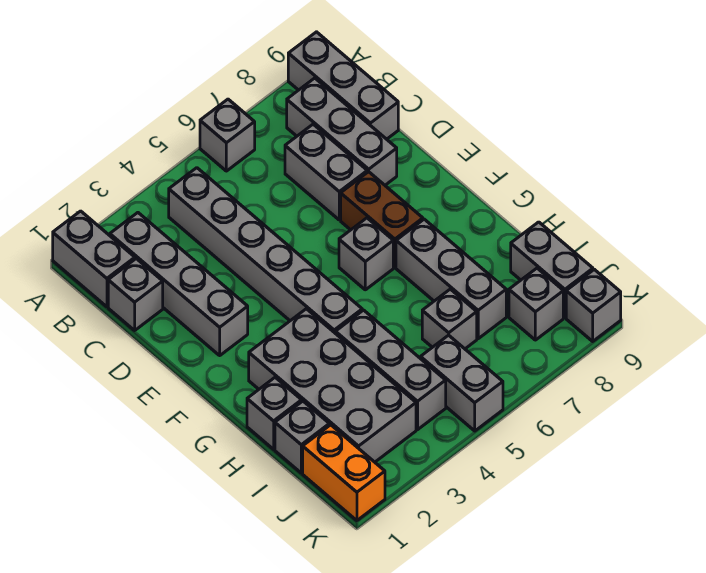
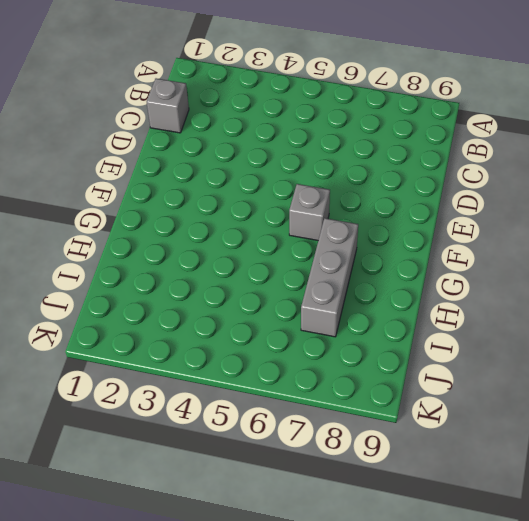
none -> grey brick A1:B1 level 1
none -> grey brick A6 level 1
none -> grey brick A9:C9 level 1

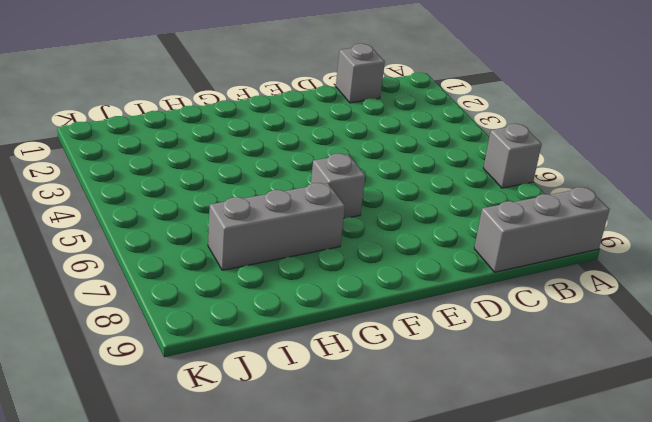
none -> grey brick A1:B1 level 1
none -> grey brick B2:E2 level 1
none -> grey brick B4:G4 level 1

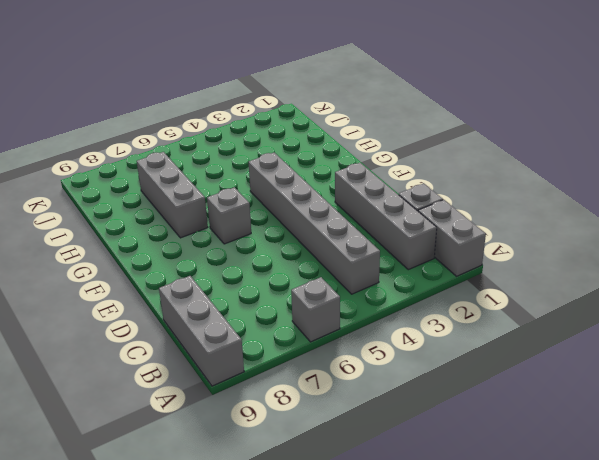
none -> grey brick B8:D8 level 1
none -> grey brick C7:D7 level 1
none -> brown brick E7:F7 level 1

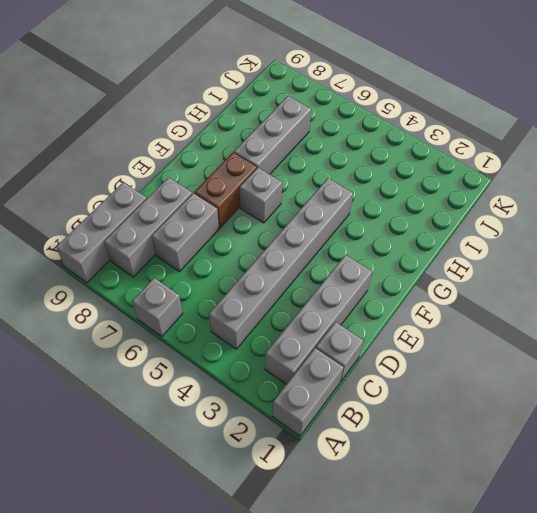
none -> grey brick G2:J3 level 1
none -> grey brick H1 level 1
none -> grey brick H4:J4 level 1

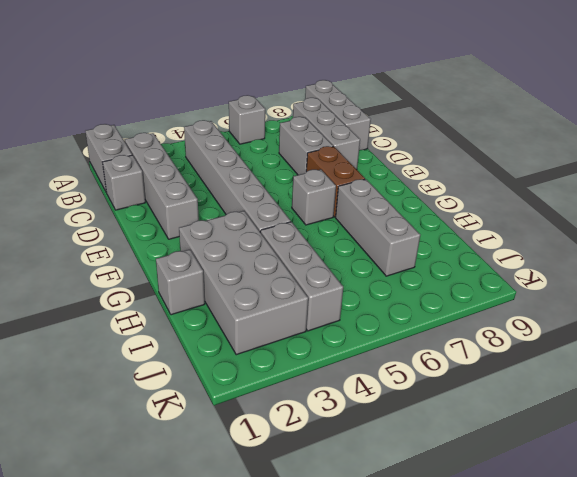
none -> grey brick I1 level 1
none -> grey brick I6 level 1
none -> grey brick I9:J9 level 1

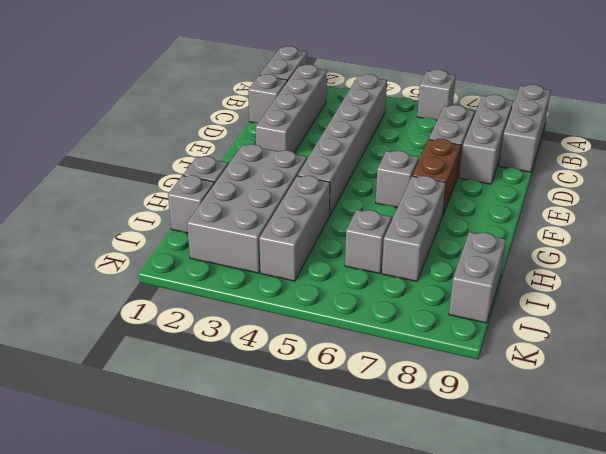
none -> orange brick J1:K1 level 1
none -> grey brick J5:K5 level 1
none -> grey brick J8 level 1

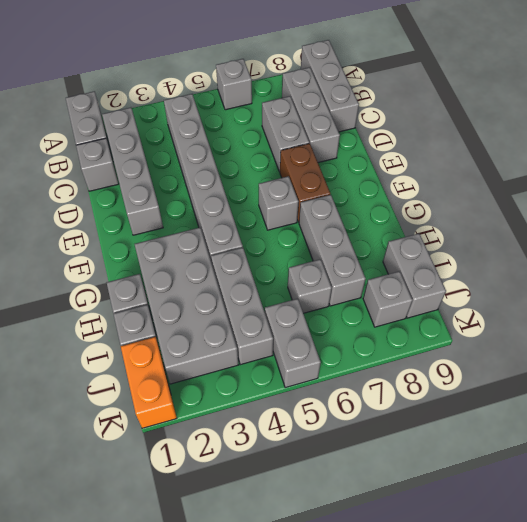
none -> grey brick K9 level 1

